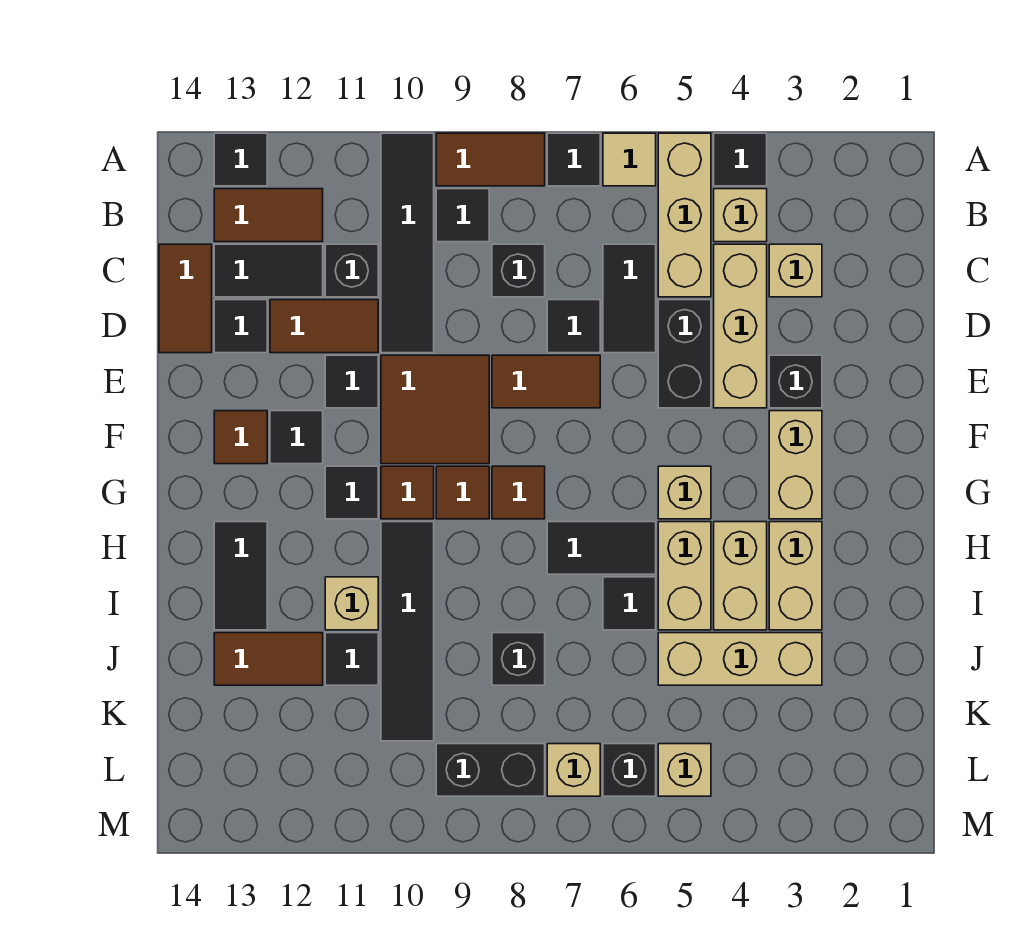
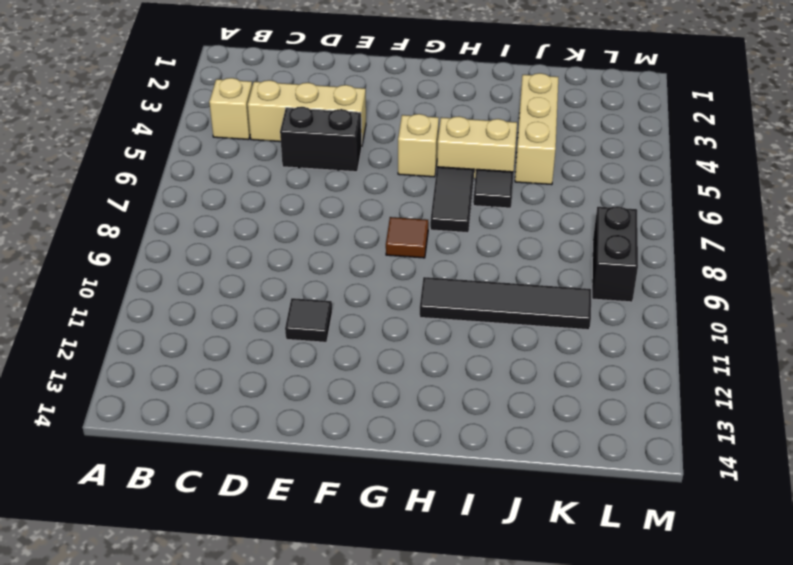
none -> black tile A4 level 1
none -> tan brick A5:C5 level 1
none -> tan tile A6 level 1
none -> black tile A7 level 1

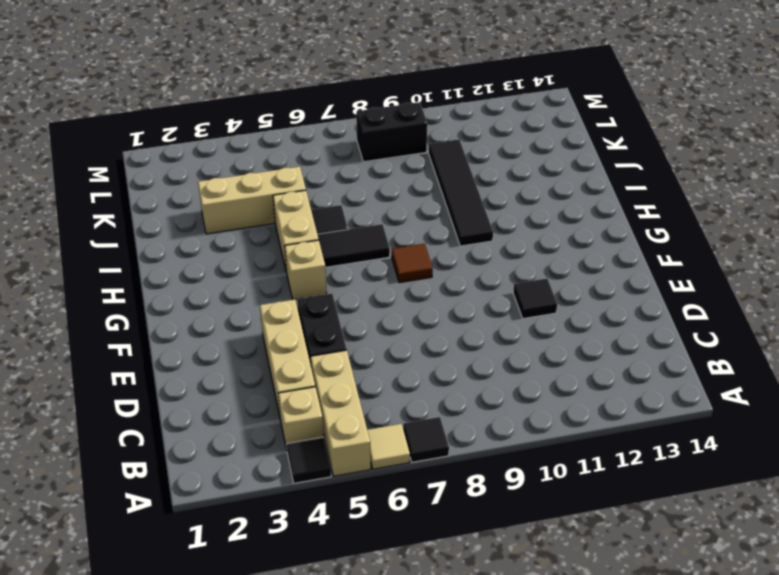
none -> brown tile A8:A9 level 1
none -> black tile A10:D10 level 1
none -> black tile A13 level 1
none -> black tile B9 level 1

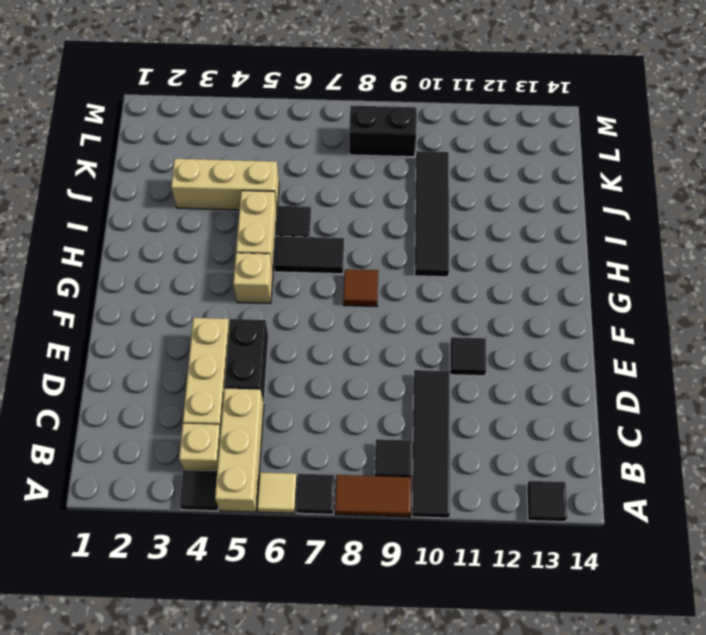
none -> brown tile B12:B13 level 1
none -> tan brick C3 level 1
none -> black tile C6:D6 level 1
none -> black brick C8 level 1

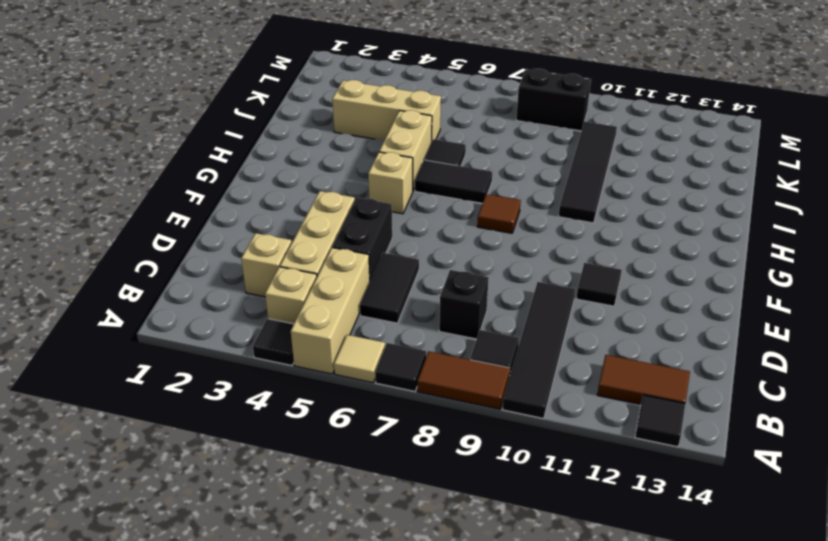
none -> black brick C11 level 1
none -> black tile C12:C13 level 1
none -> brown tile C14:D14 level 1
none -> black tile D7 level 1

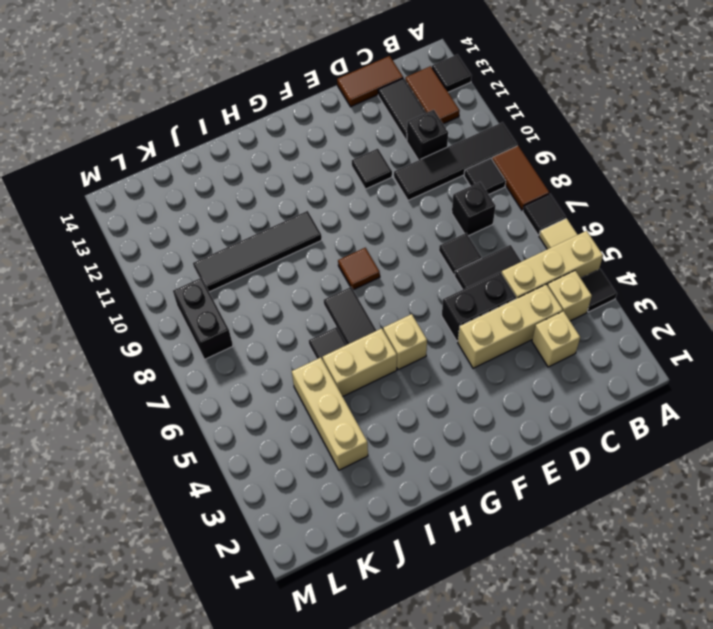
none -> brown tile D11:D12 level 1
none -> black tile D13 level 1
none -> black brick E3 level 1
none -> brown tile E7:E8 level 1

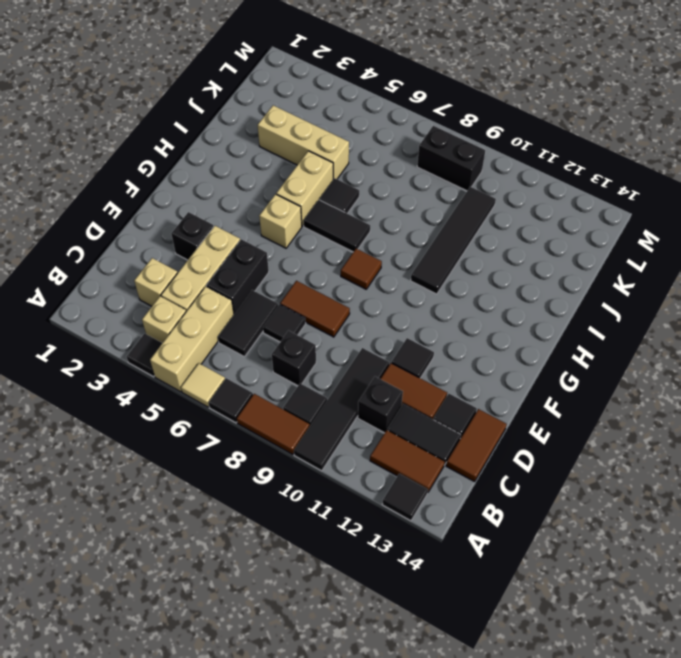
none -> brown tile E9:F10 level 1
none -> tan brick F3:G3 level 1
none -> black tile F12 level 1
none -> brown tile F13 level 1

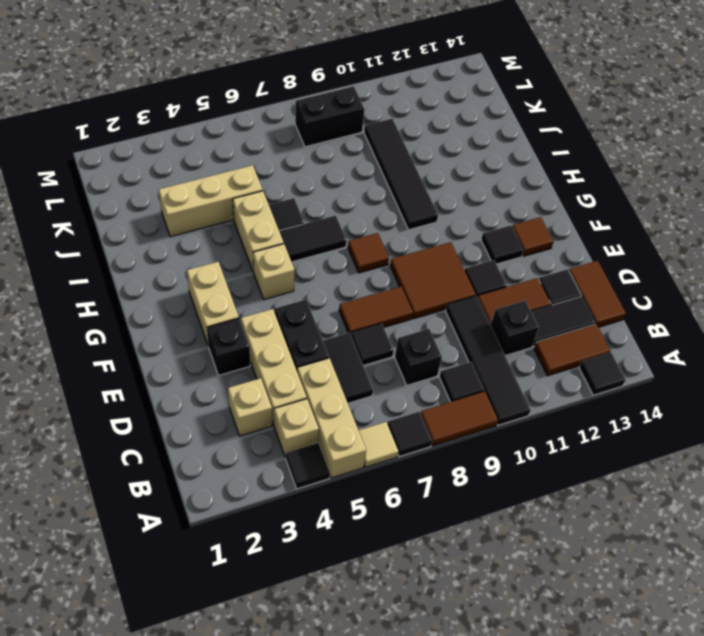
none -> brown tile G9 level 1
none -> brown tile G10 level 1
none -> black tile G11 level 1
none -> tan brick H3:I3 level 1

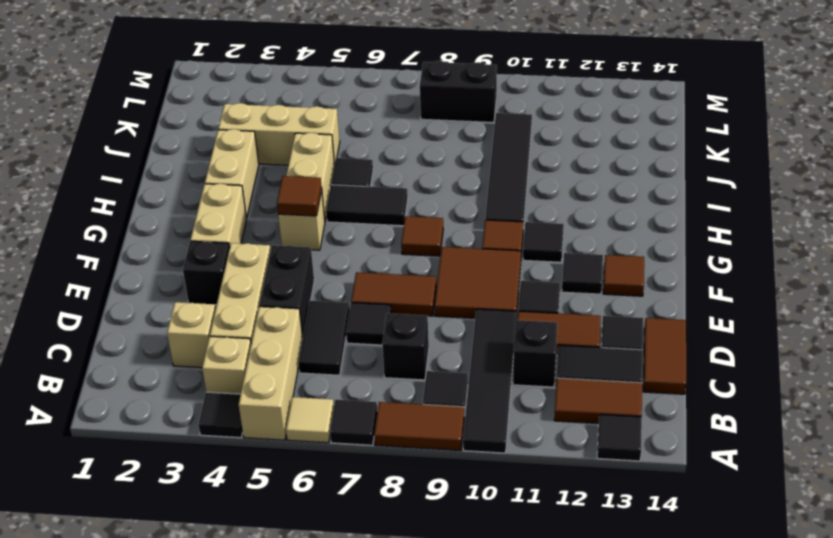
brown tile G5 level 2 -> brown tile G9 level 1
none -> tan brick H4:I4 level 1
none -> black tile H13:I13 level 1
none -> tan brick I11 level 1
none -> black brick J8 level 1

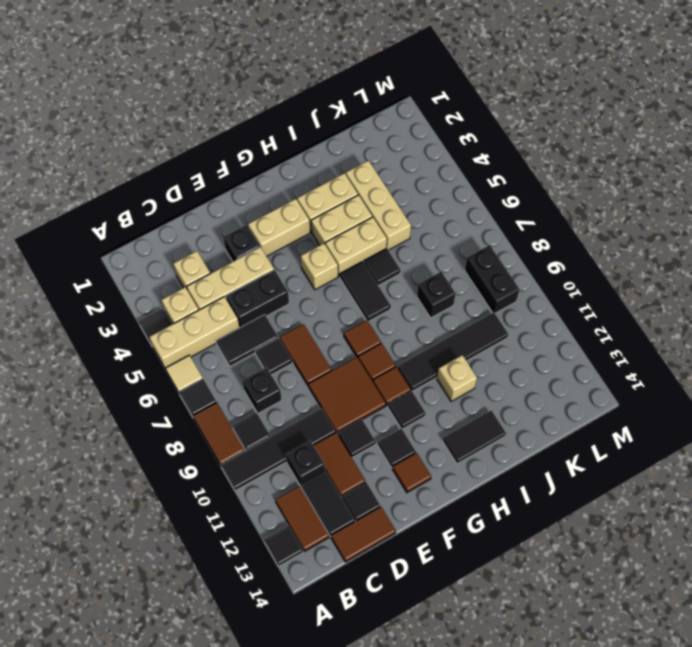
none -> black tile J11 level 1
none -> brown tile J12:J13 level 1
none -> tan brick L5 level 1
none -> black brick L6 level 1

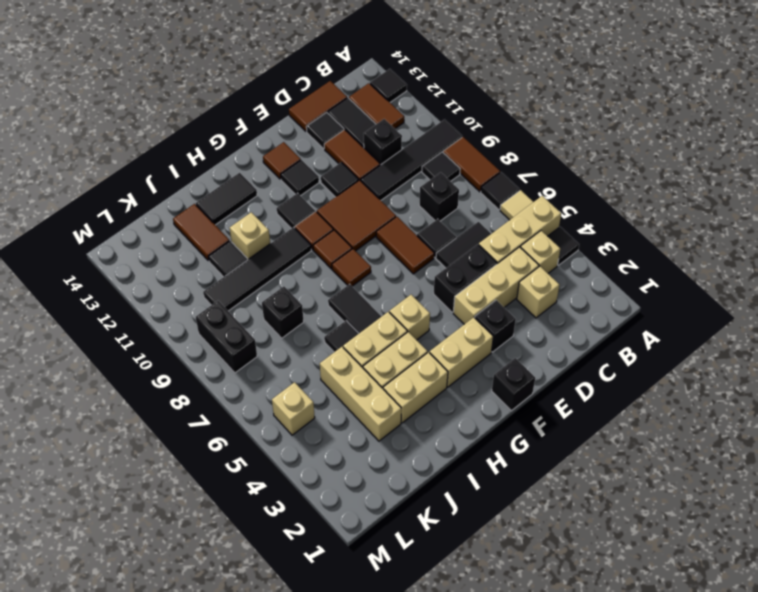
black brick F1 level 1 -> black brick L6 level 1
none -> tan brick L7 level 1

